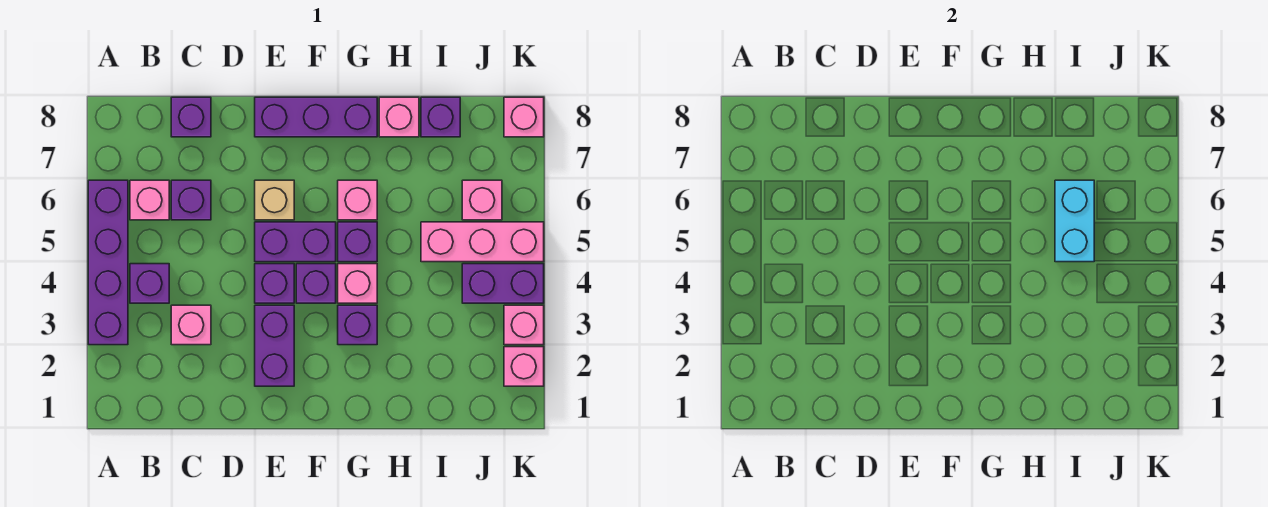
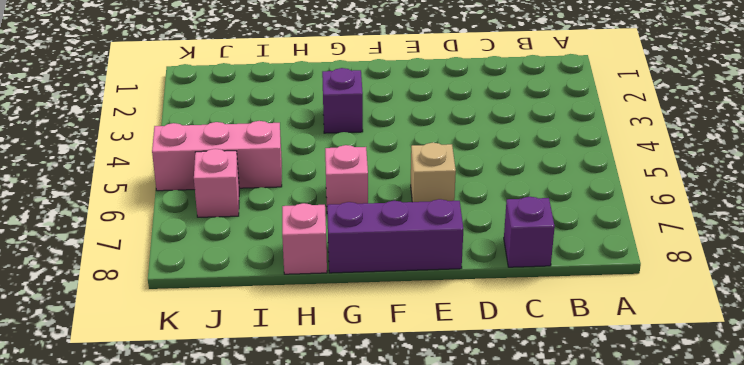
none -> purple brick A3:A6 level 1
none -> purple brick B4 level 1
none -> pink brick B6 level 1

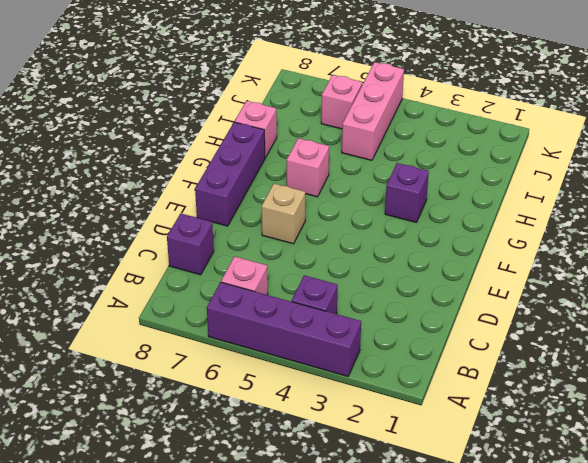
none -> pink brick C3 level 1
none -> purple brick C6 level 1
none -> purple brick E2:E3 level 1

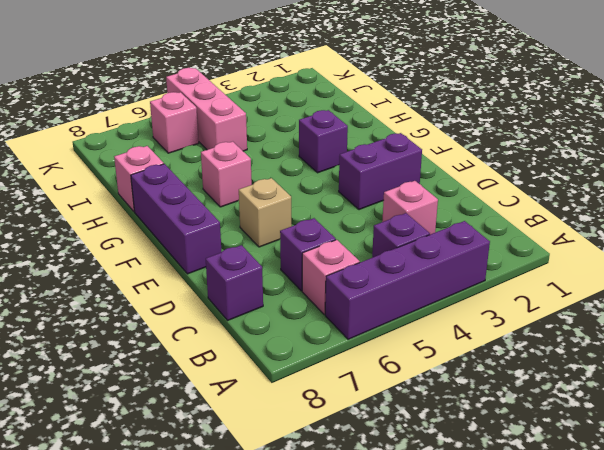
none -> purple brick E4 level 1
none -> purple brick E5:F5 level 1
none -> purple brick F4 level 1

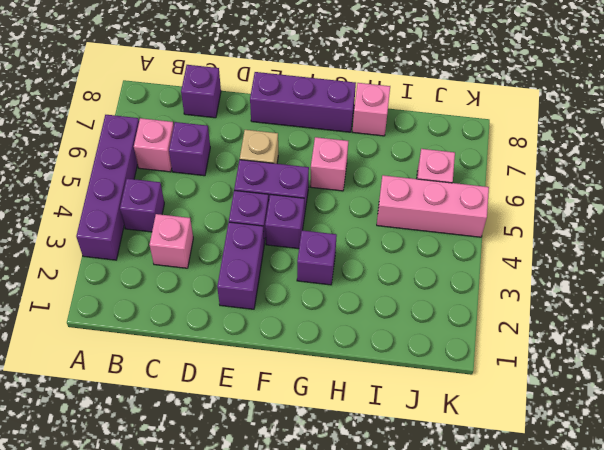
none -> pink brick G4 level 1
none -> purple brick G5 level 1
none -> purple brick I8 level 1

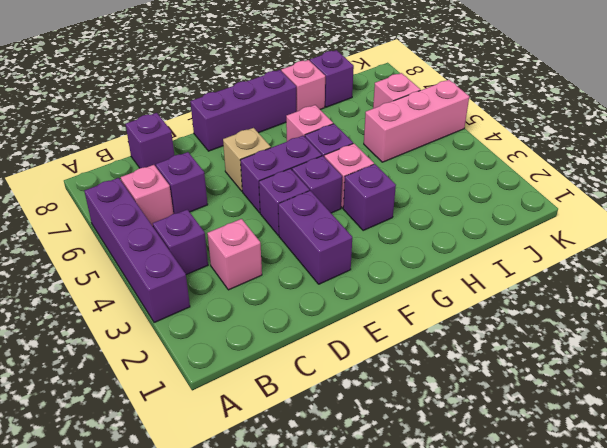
none -> purple brick J4:K4 level 1
none -> pink brick K2 level 1
none -> pink brick K3 level 1

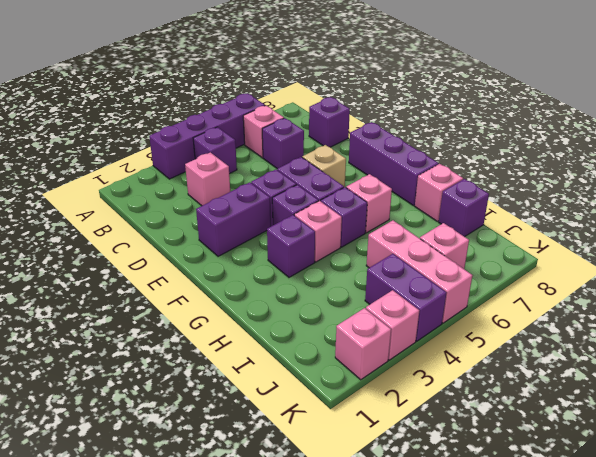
none -> pink brick K8 level 1
none -> cyan brick I5:I6 level 2

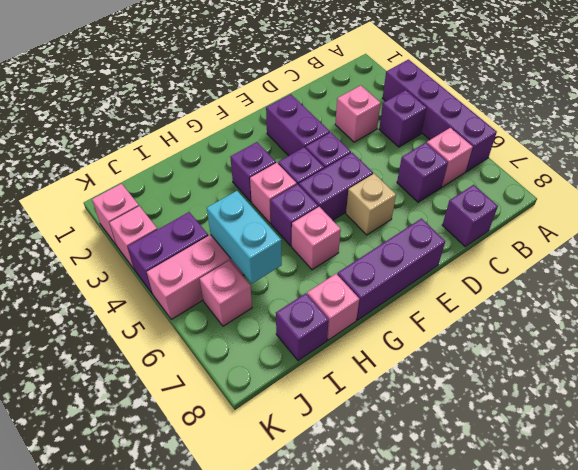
none -> pink brick K8 level 1

